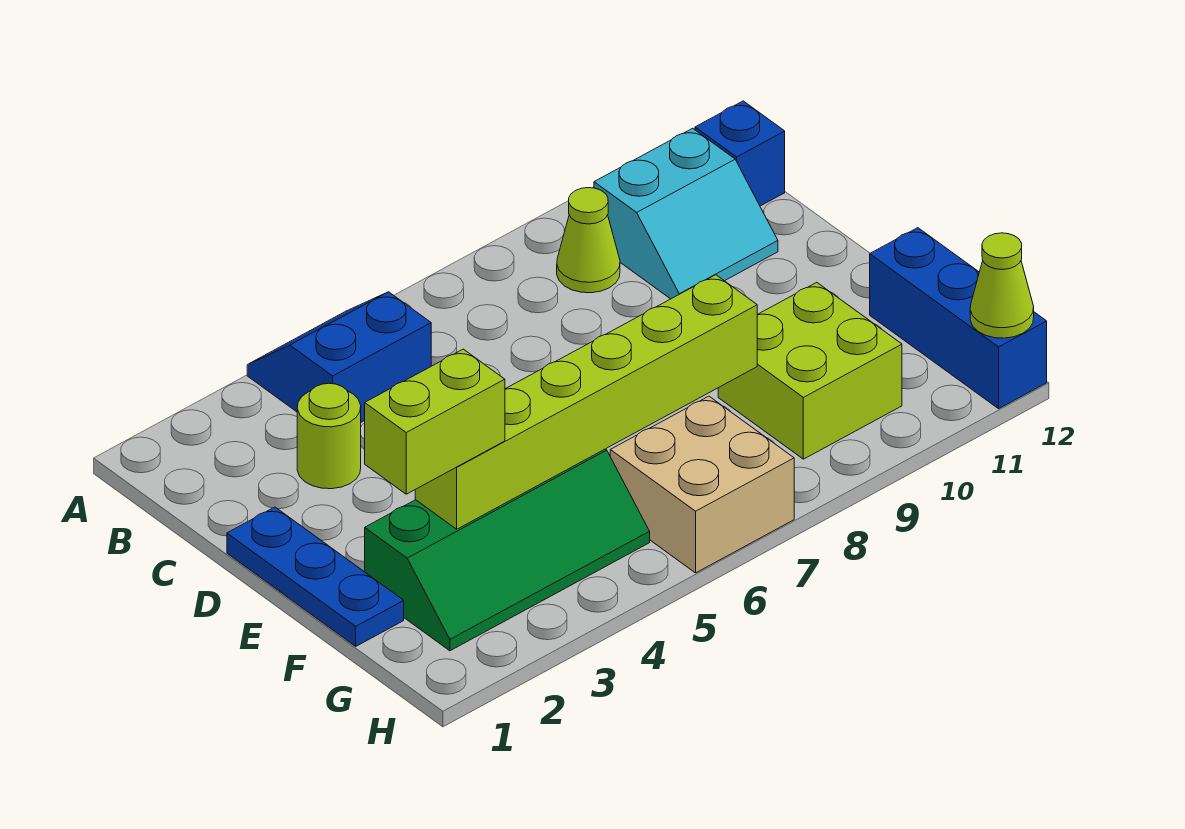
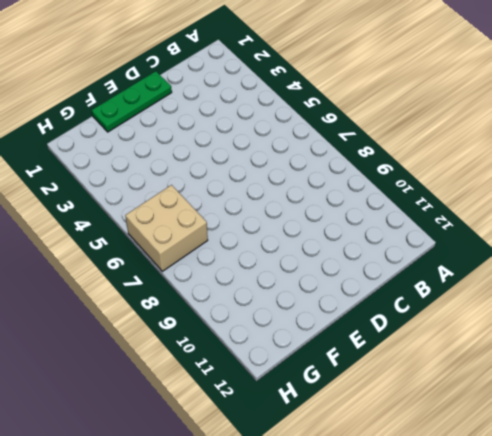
green plate D1:F1 level 1 -> blue plate D1:F1 level 1
none -> blue slope A4:B5 level 1 top B
none -> lime cone B9 level 1
none -> cyan slope B10:C11 level 1 top B

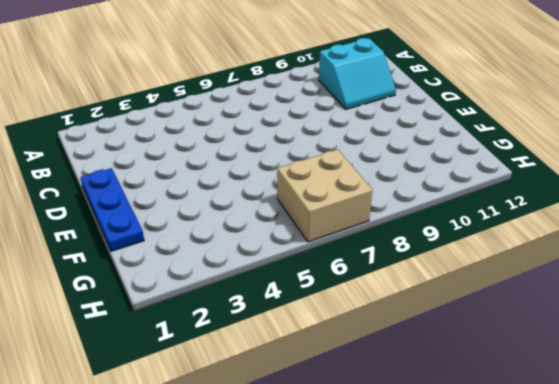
none -> blue slope A4:B5 level 1 top B
none -> lime cone B9 level 1
none -> blue brick B12 level 1

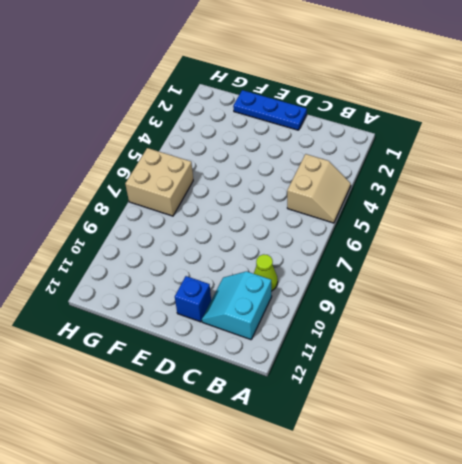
tan slope A4:B5 level 1 top B -> blue slope A4:B5 level 1 top B
blue brick D11 level 1 -> blue brick B12 level 1
none -> lime round brick C3 level 1
none -> green slope F2:G5 level 1 top F
none -> lime brick F9:G10 level 1

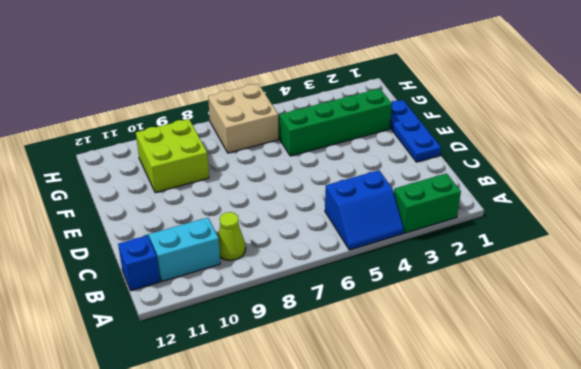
green brick A2:A3 level 1 -> none
none -> lime round brick C3 level 1
none -> blue brick F12:H12 level 1
none -> lime brick F3:F8 level 2

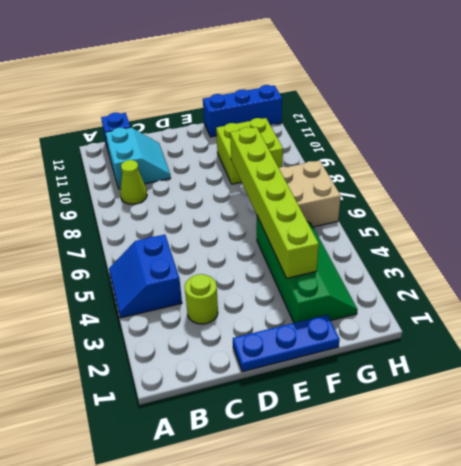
none -> lime cone H12 level 2
none -> lime brick F2:F3 level 3

